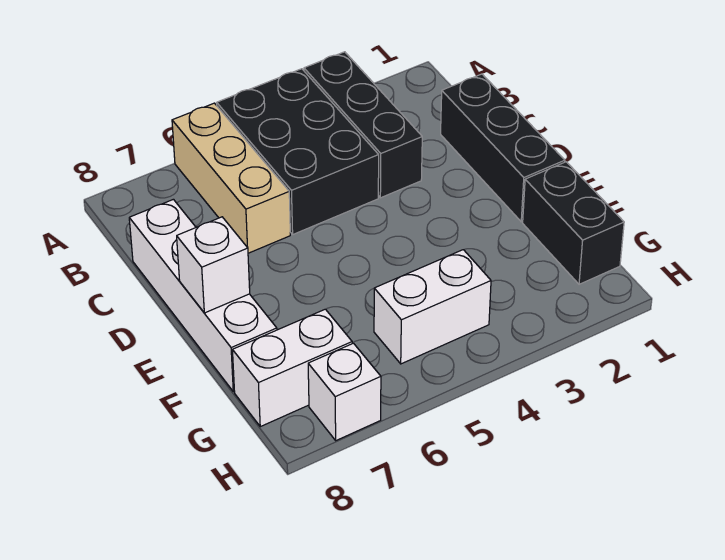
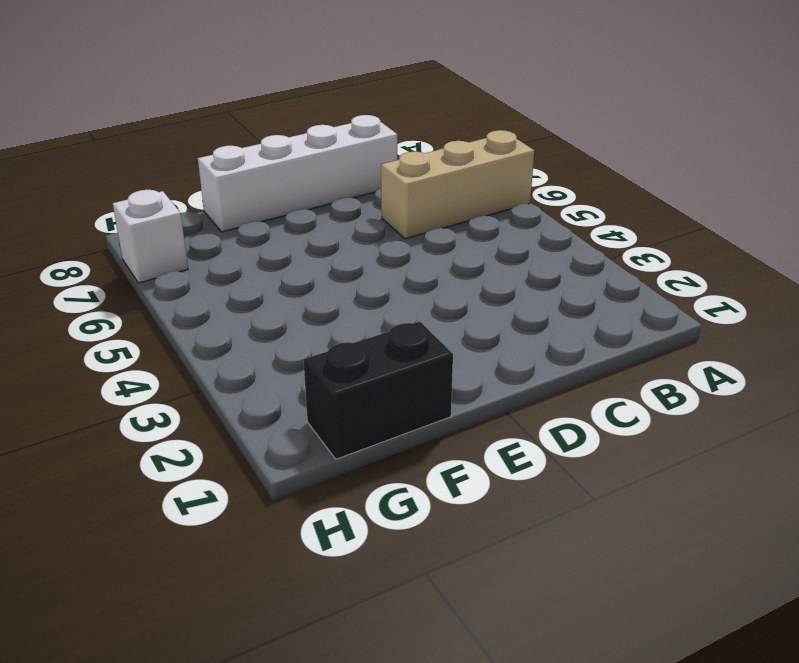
none -> black brick A3:C3 level 1
none -> black brick A4:C5 level 1

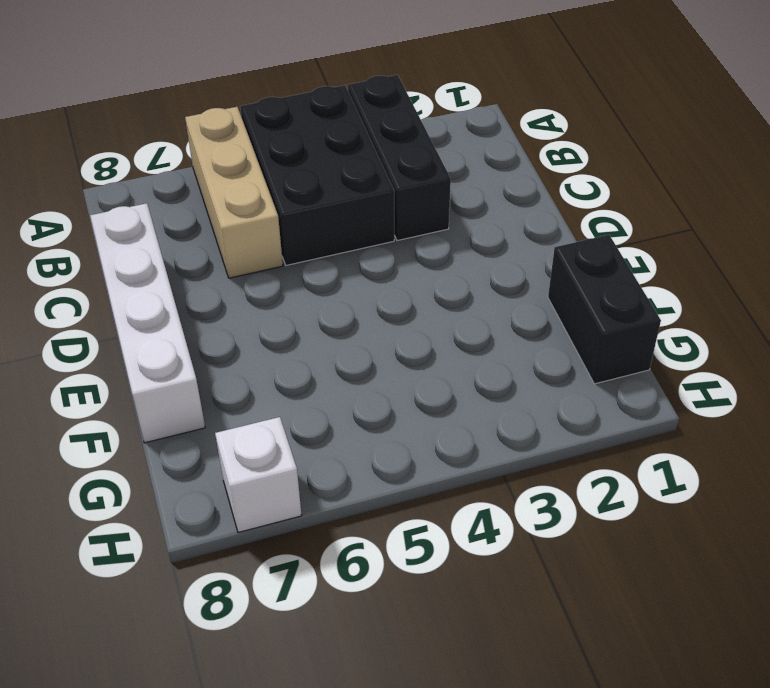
none -> black brick C1:E1 level 1
none -> white brick G4:G5 level 1

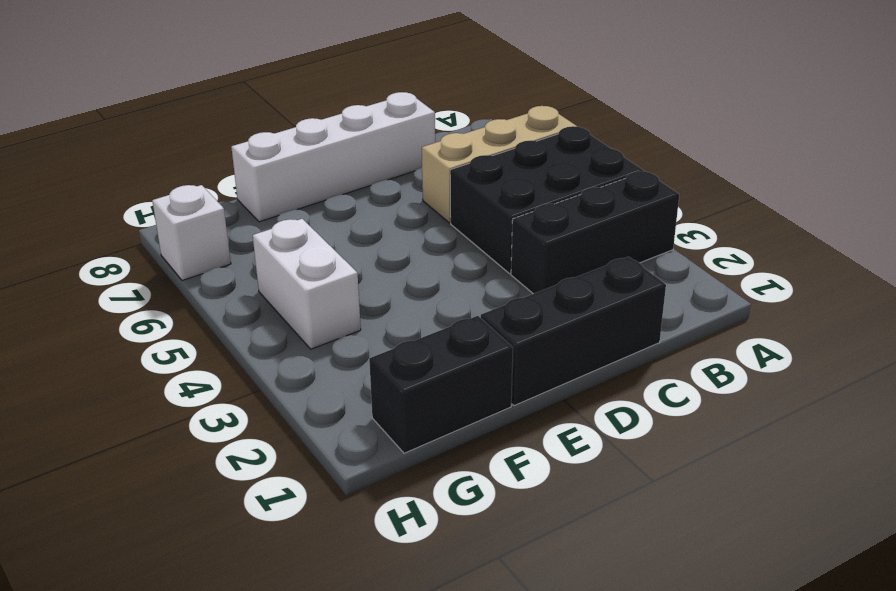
none -> white brick G7:G8 level 1
none -> white brick E8 level 2

